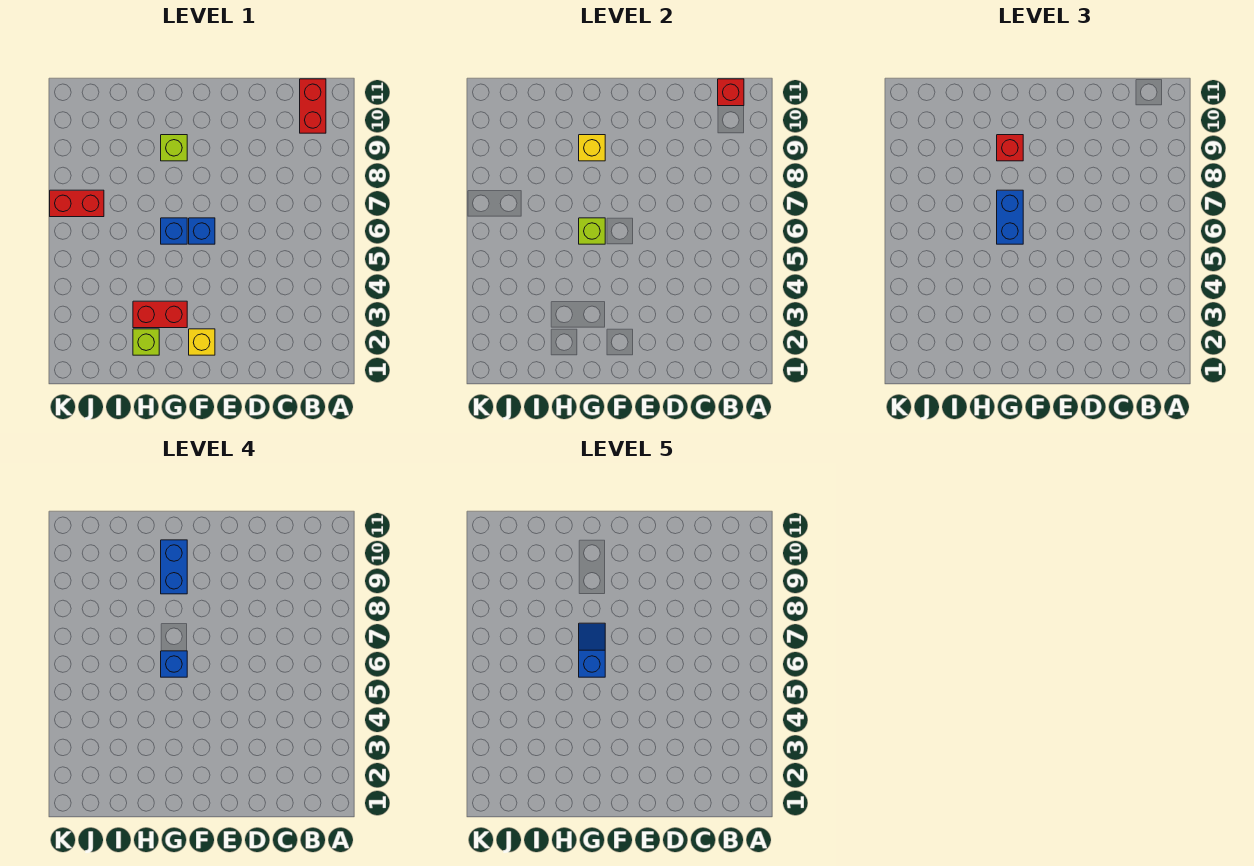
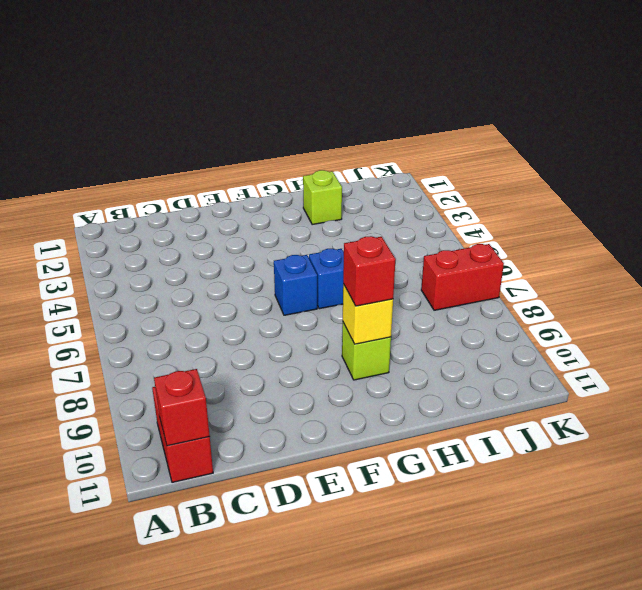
none -> yellow brick F2 level 1
none -> red brick G3:H3 level 1
none -> lime brick G6 level 2

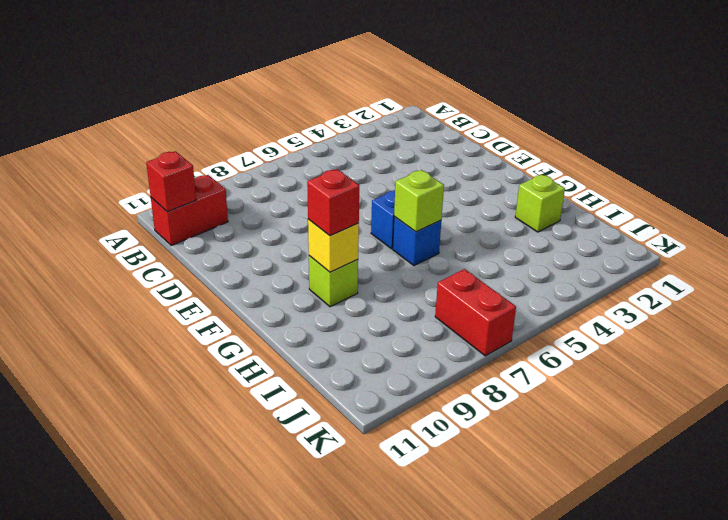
none -> yellow brick F2 level 1
none -> red brick G3:H3 level 1
none -> blue brick G6:G7 level 3

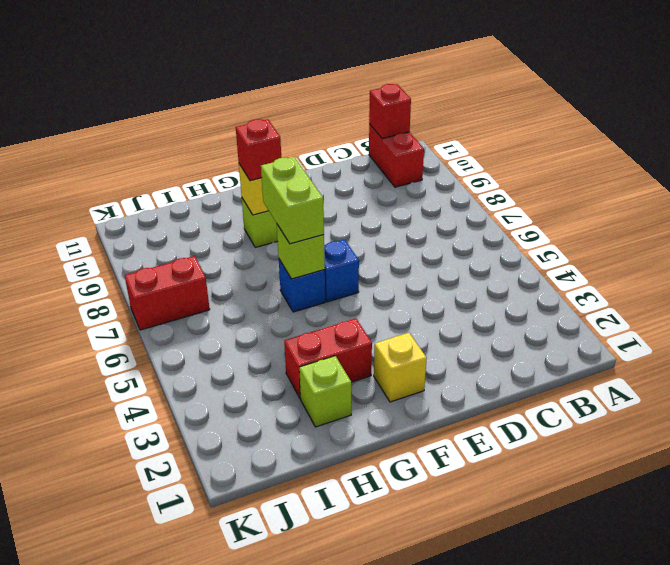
lime brick G6:G7 level 3 -> blue brick G6:G7 level 3
none -> blue brick G6 level 4
none -> blue brick G9:G10 level 4
none -> blue slope G6:G7 level 5 top 6

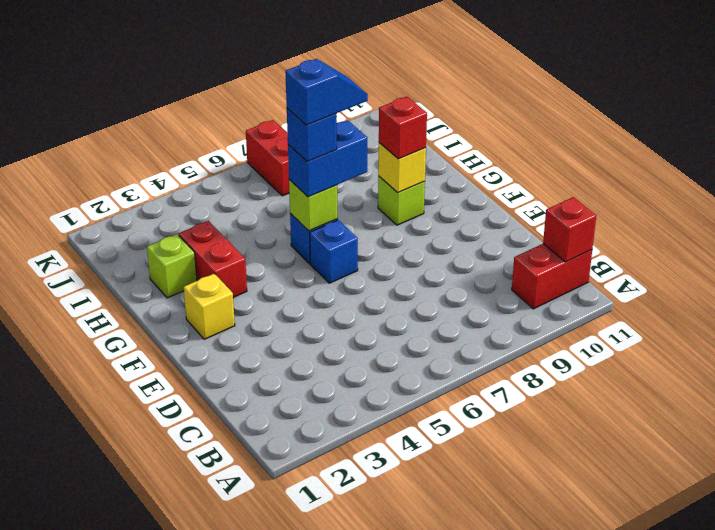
none -> blue brick G9:G10 level 4

